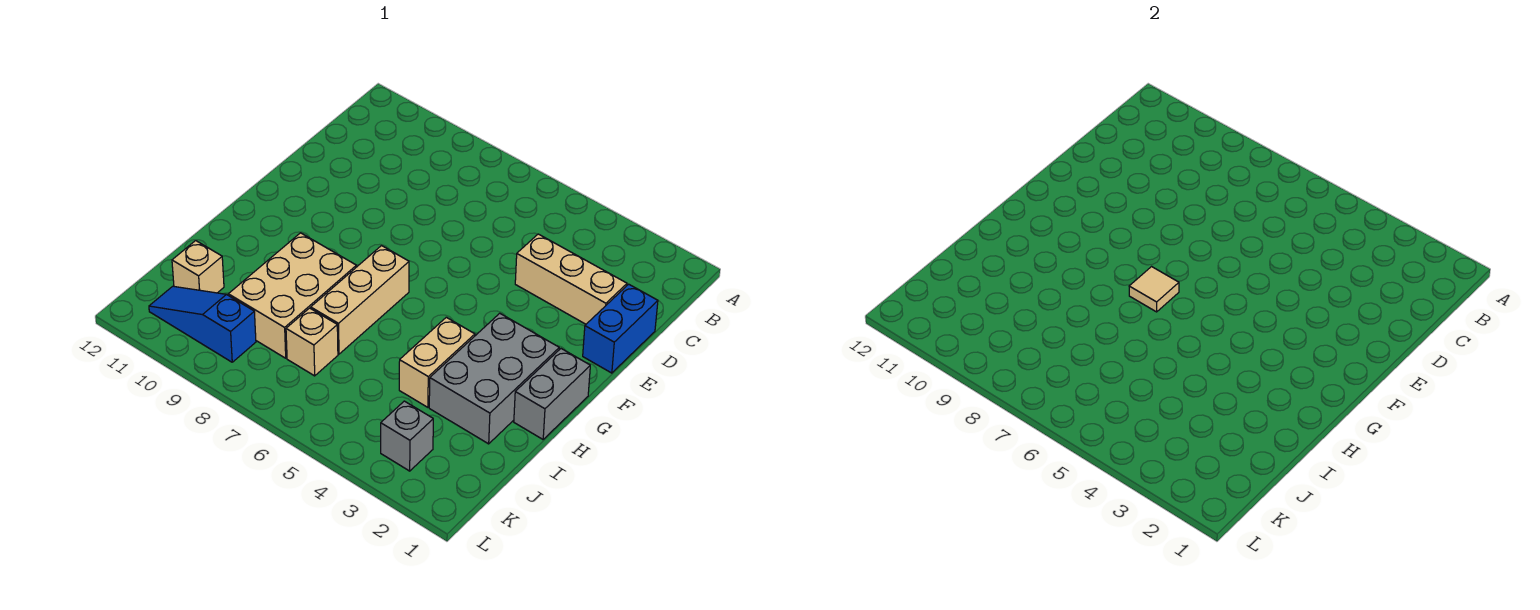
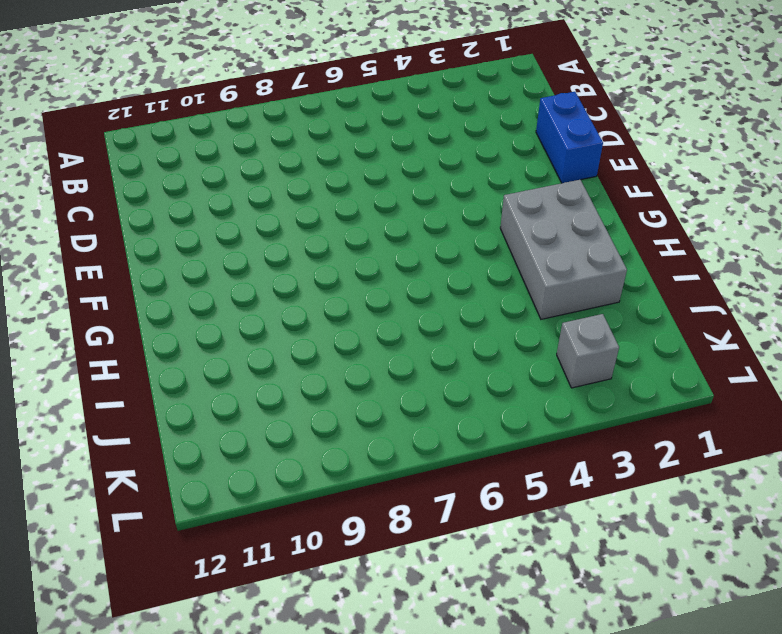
none -> tan brick D2:D4 level 1
none -> grey brick G1:H1 level 1
none -> tan brick G7:I7 level 1

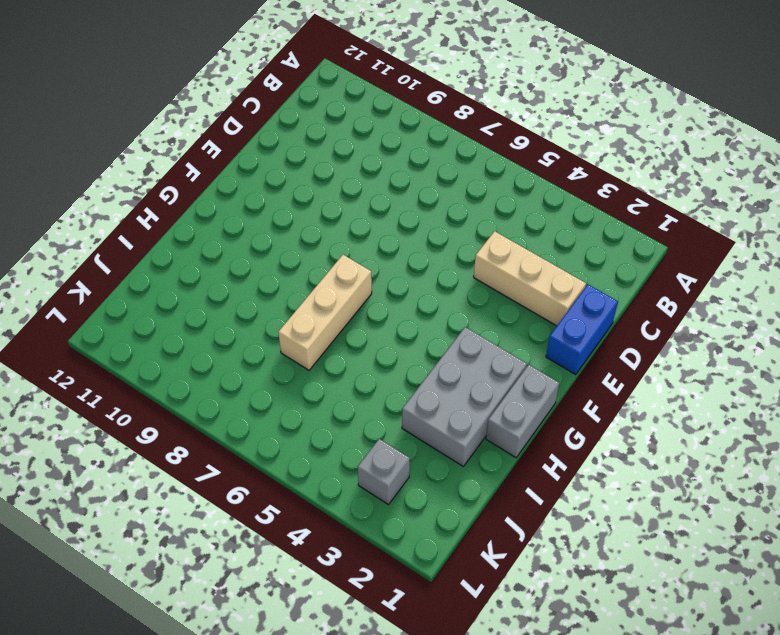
none -> tan brick H4:I4 level 1
none -> tan brick H8:J9 level 1
none -> tan brick J7 level 1

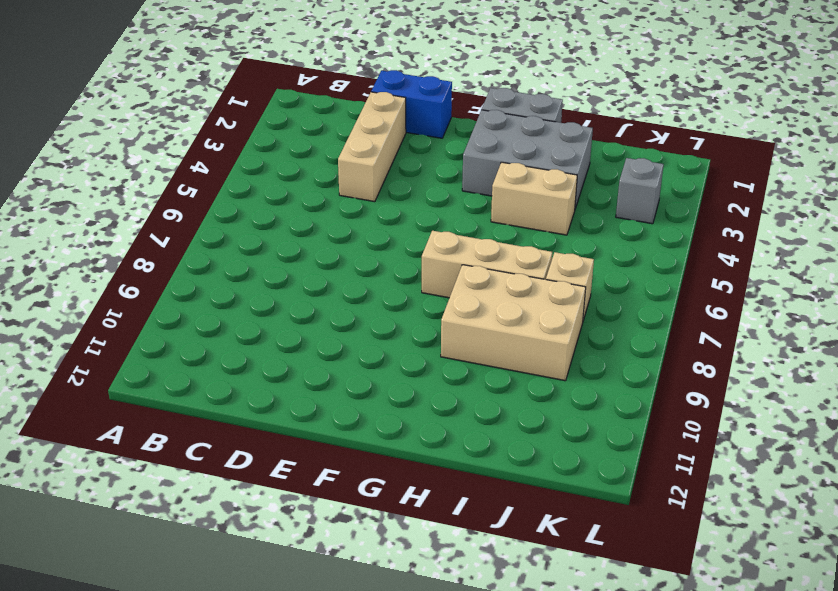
none -> tan brick J11 level 1
none -> blue slope K9:K11 level 1 top 9
none -> tan tile G7 level 2

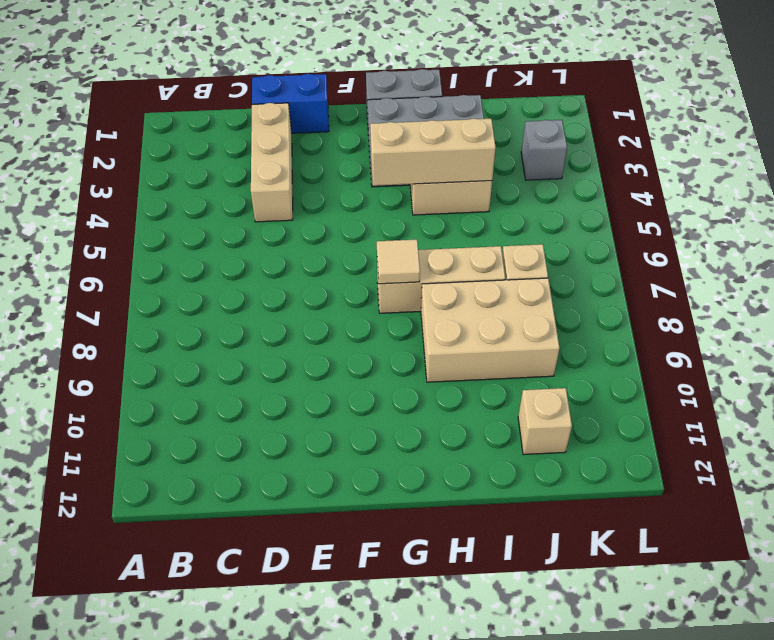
tan brick G4:I4 level 2 -> none
none -> blue slope K9:K11 level 1 top 9

